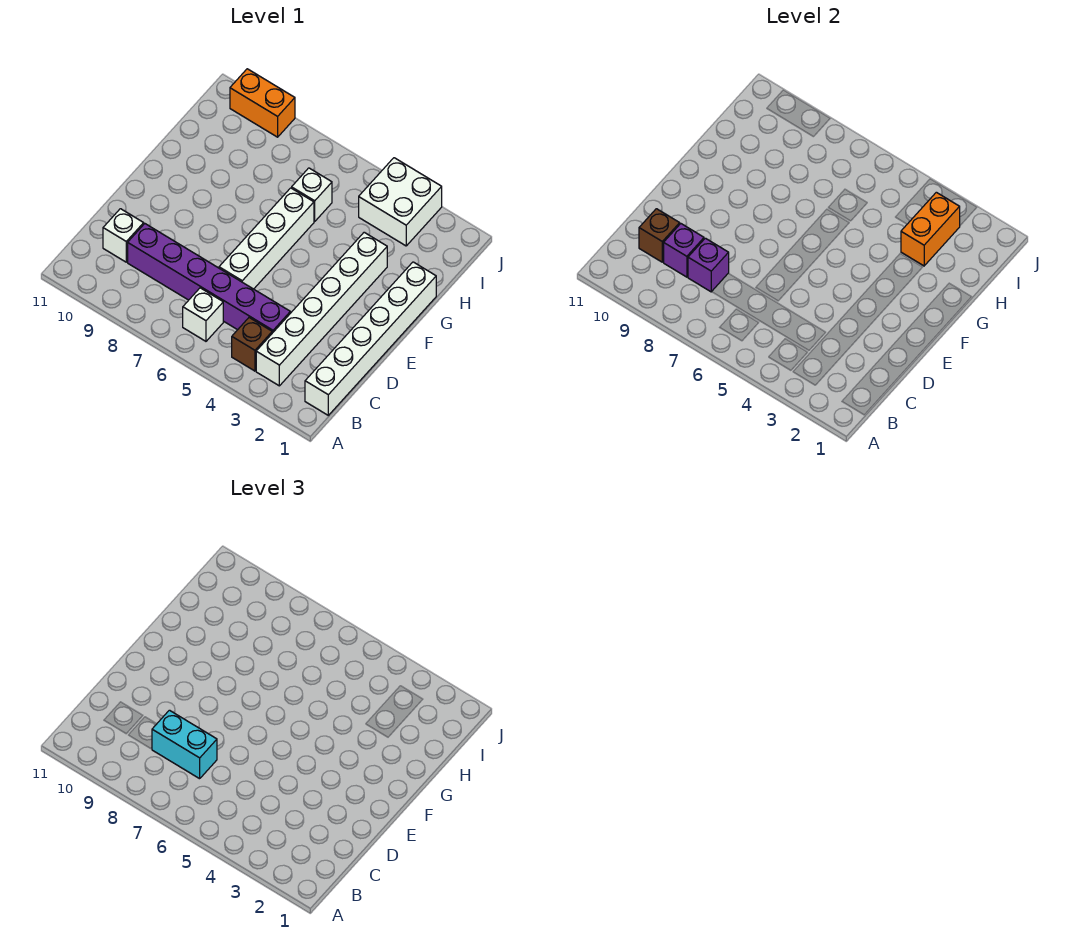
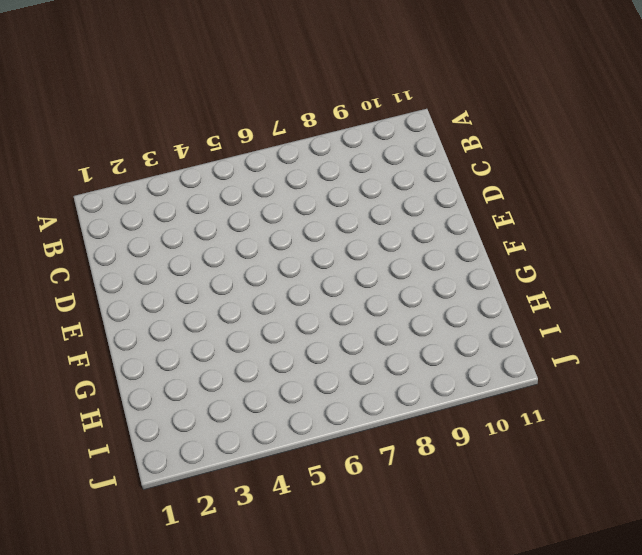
none -> white brick B1:G1 level 1
none -> white brick B3:G3 level 1
none -> brown brick B4 level 1

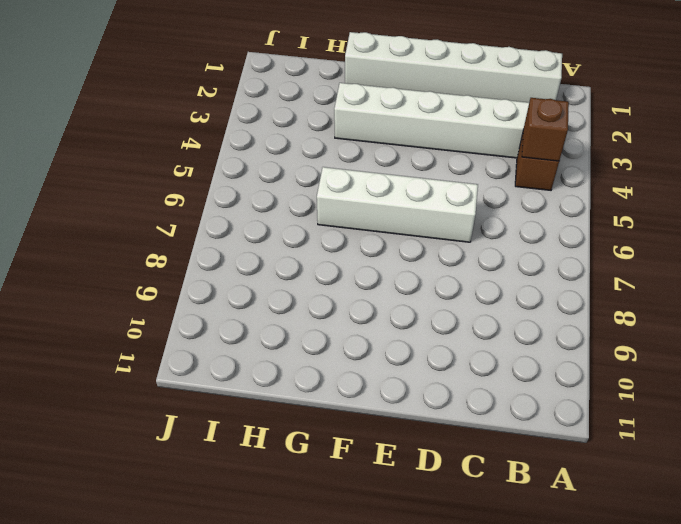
brown brick B4 level 2 -> brown brick C10 level 2
none -> white brick B6 level 1
none -> purple brick C4:C9 level 1
none -> white brick C10 level 1

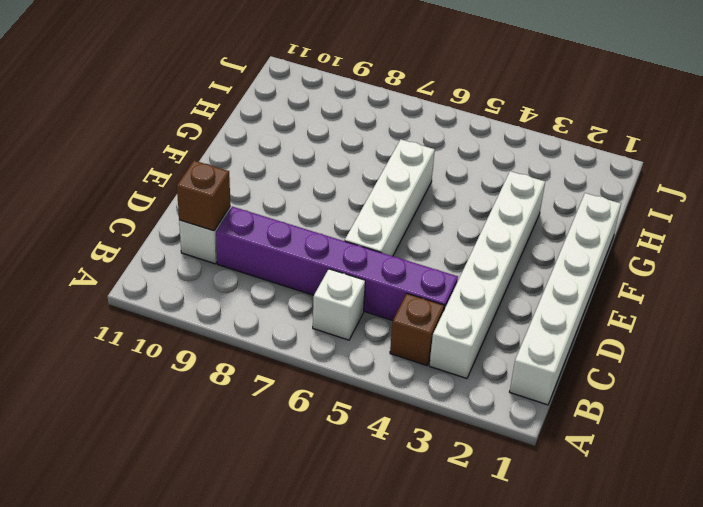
none -> white brick H6 level 1
none -> white brick I3:J4 level 1
none -> orange brick J9:J10 level 1

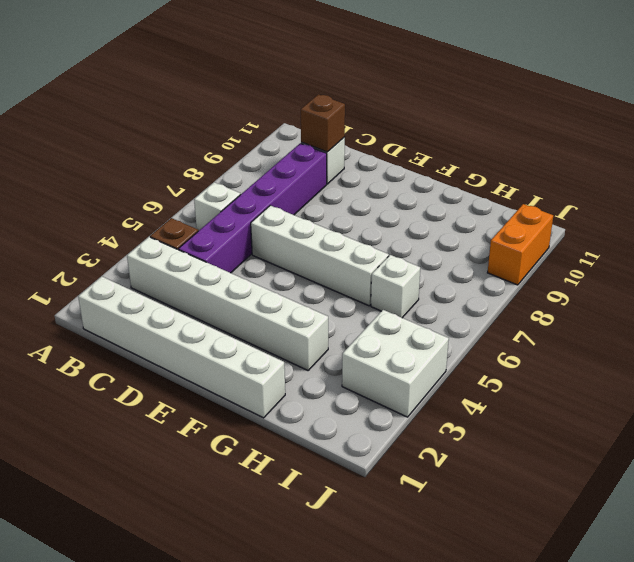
none -> purple brick C8 level 2
none -> purple brick C9 level 2
none -> orange brick H3:I3 level 2

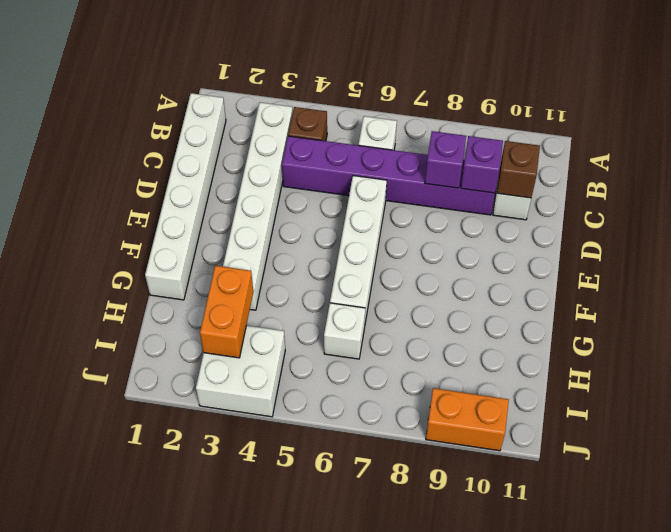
none -> cyan brick C7:C8 level 3

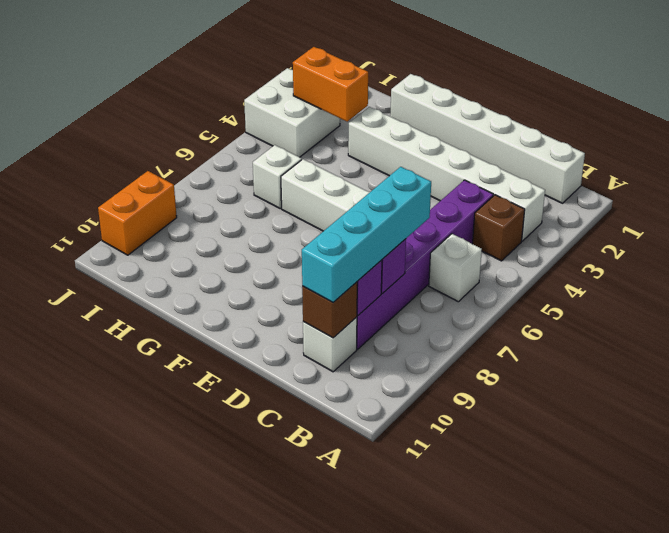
cyan brick C7:C10 level 3 -> cyan brick C7:C8 level 3

